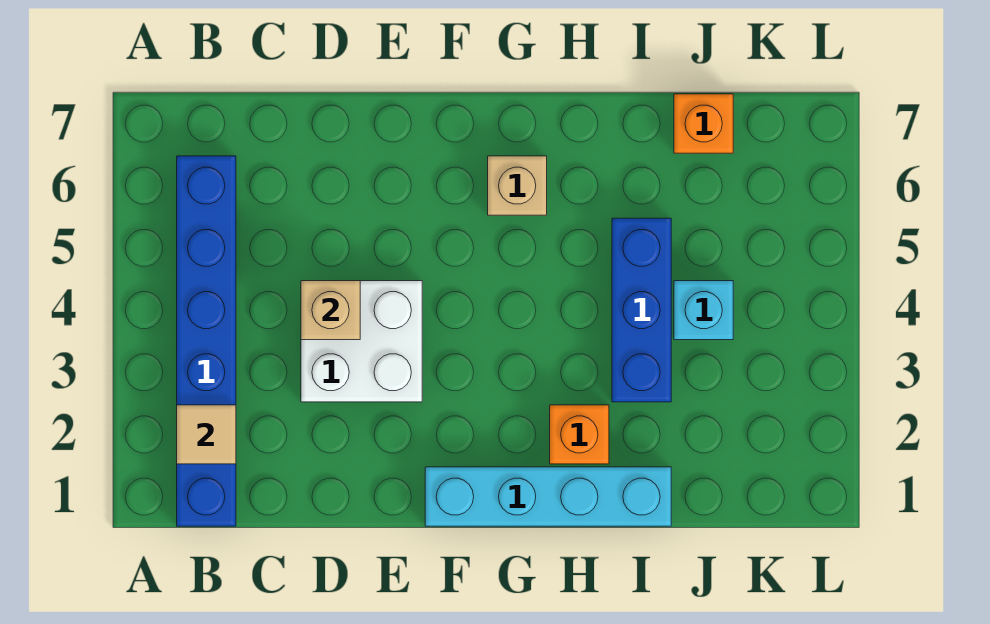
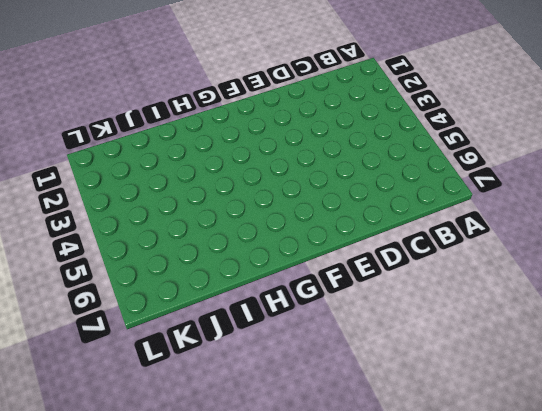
none -> blue brick B1:B6 level 1
none -> white brick D3:E4 level 1

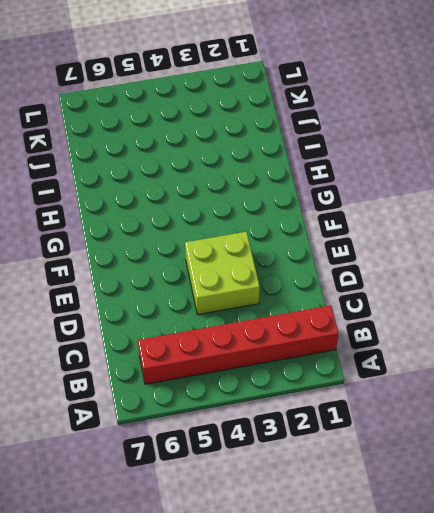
red brick B1:B6 level 1 -> blue brick B1:B6 level 1
lime brick D3:E4 level 1 -> white brick D3:E4 level 1
none -> cyan brick F1:I1 level 1
none -> tan brick G6 level 1

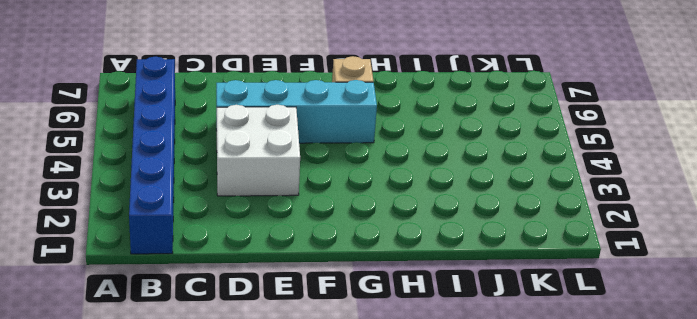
cyan brick D5:G5 level 1 -> cyan brick F1:I1 level 1
none -> orange brick H2 level 1
none -> blue brick I3:I5 level 1

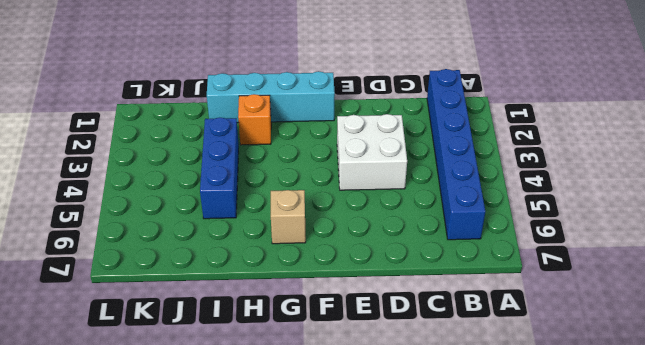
none -> cyan brick J4 level 1
none -> orange brick J7 level 1

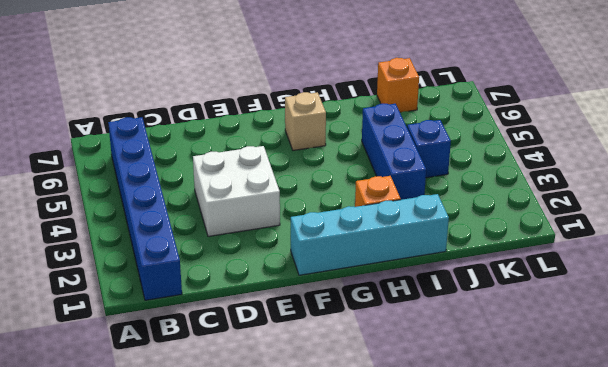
blue brick J4 level 1 -> cyan brick J4 level 1
none -> tan tile B2 level 2
none -> tan brick D4 level 2

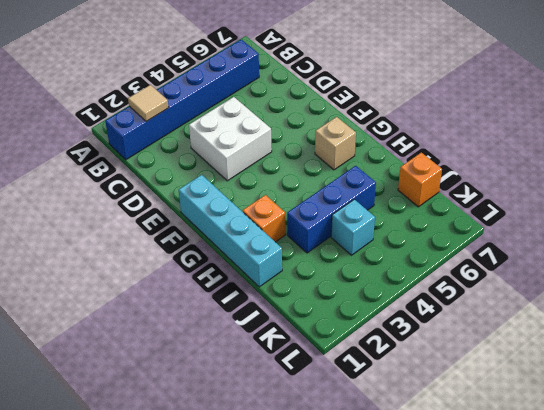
none -> tan brick D4 level 2

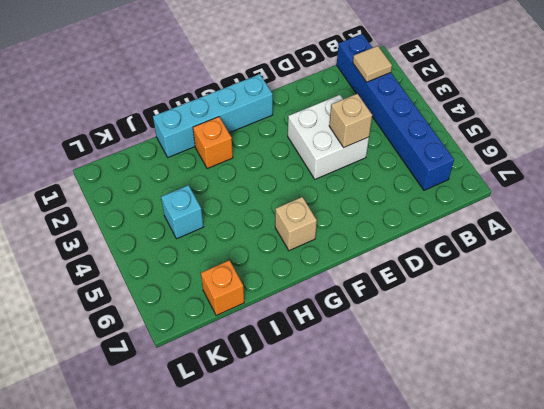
none -> blue brick I3:I5 level 1

